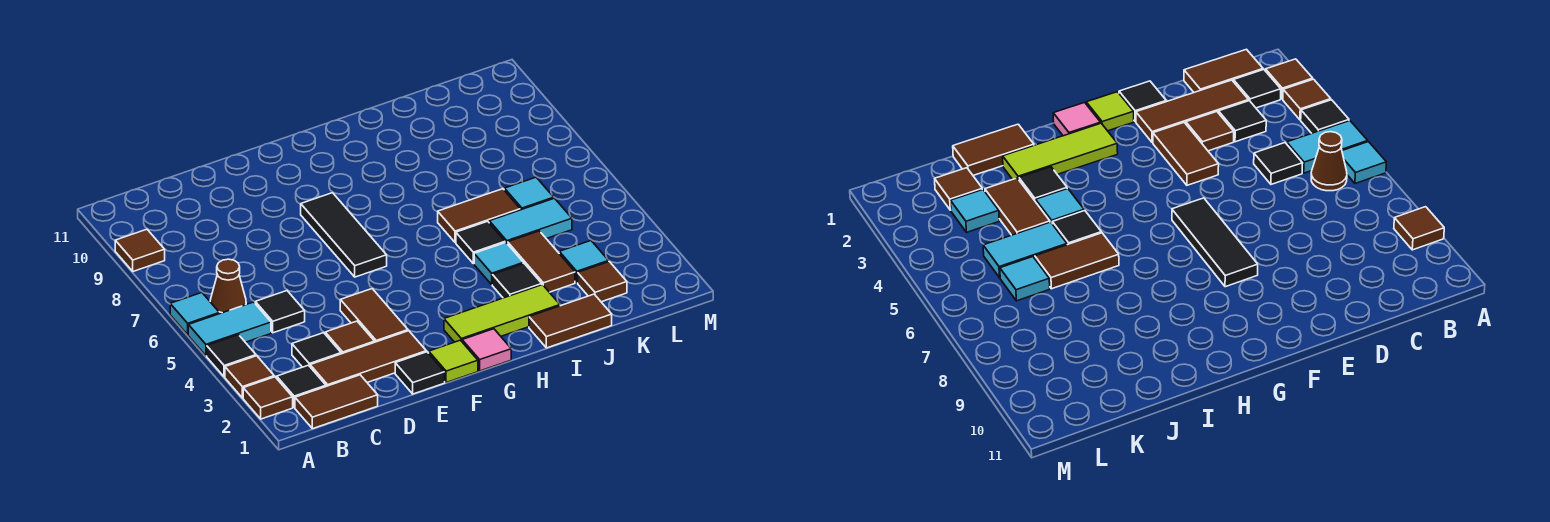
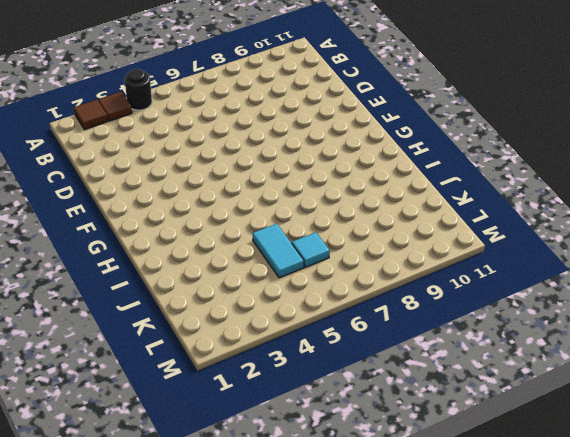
black round brick A4 level 1 -> black tile A4 level 1
none -> cyan tile A5:B5 level 1
none -> cyan tile A6 level 1
none -> brown tile A9 level 1

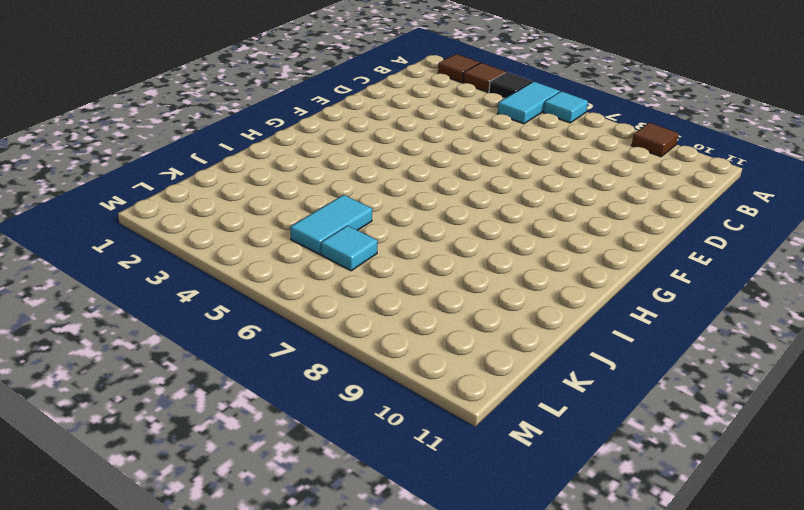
none -> brown tile B1:C1 level 1
none -> black tile B2 level 1
none -> brown cone B6 level 1

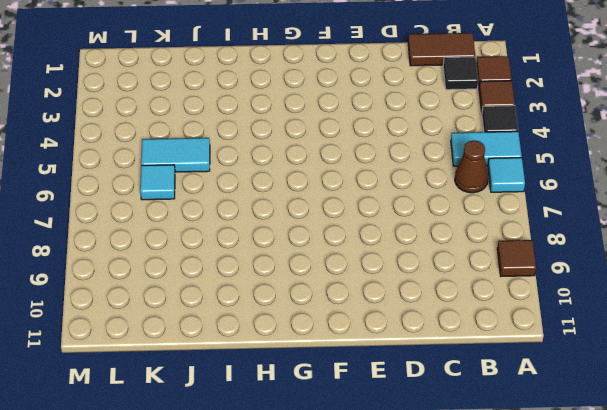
none -> brown tile C2:E2 level 1
none -> black tile C3 level 1
none -> black tile C5 level 1

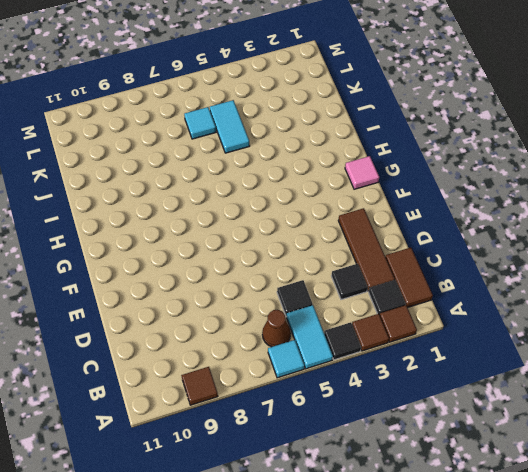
none -> brown tile D3 level 1
none -> black tile E1 level 1
none -> brown tile E3:E4 level 1

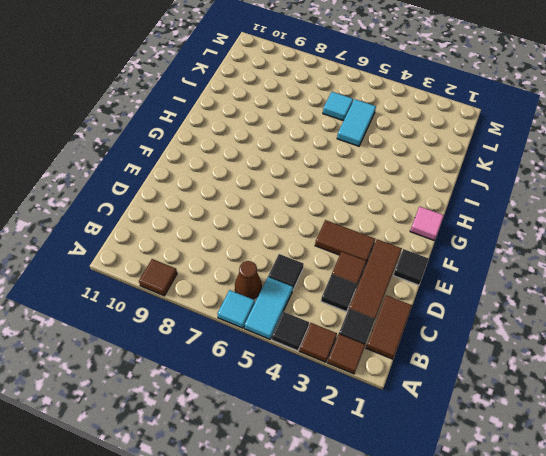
none -> lime tile F1 level 1
none -> black tile F6:F8 level 1
none -> lime tile G2:I2 level 1

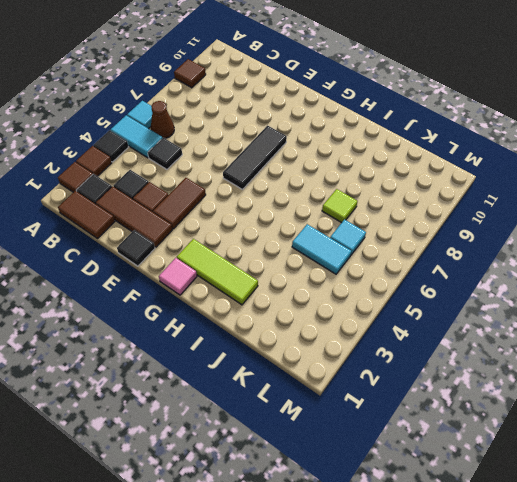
lime tile J7 level 1 -> lime tile F1 level 1
none -> brown tile I1:J1 level 1
none -> black tile I3 level 1
none -> cyan tile I4 level 1

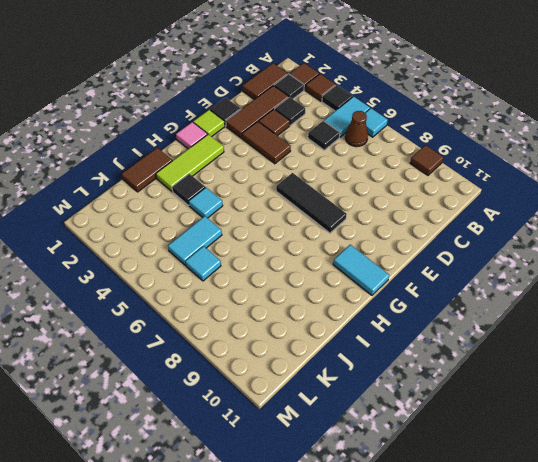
cyan tile G10:G11 level 1 -> none
none -> black tile I5 level 1
none -> brown tile I6:J6 level 1
none -> brown tile J3:J4 level 1

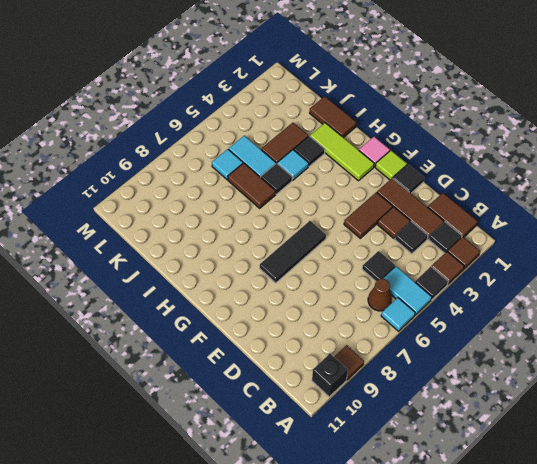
black brick A10 level 1 -> none
none -> brown tile K2 level 1
none -> cyan tile K3 level 1

